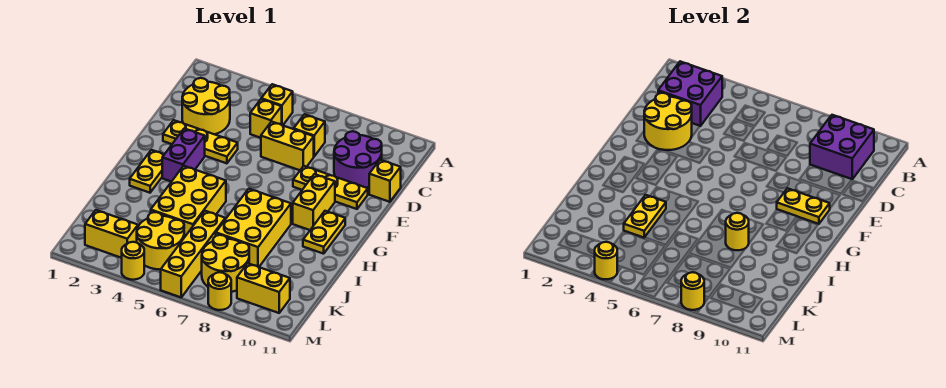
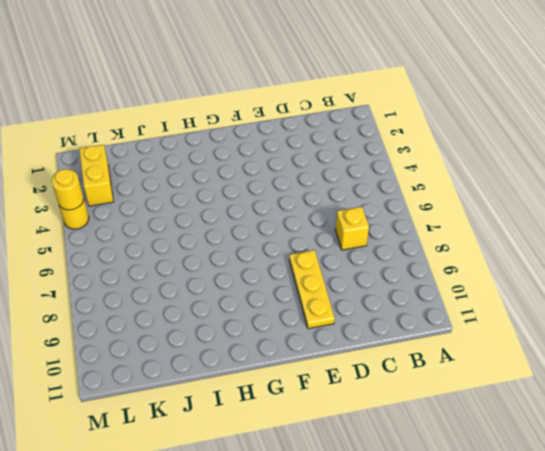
none -> yellow brick B5 level 1
none -> yellow round brick C2:D3 level 1
none -> yellow brick C5 level 1
none -> purple round brick C9:D10 level 1

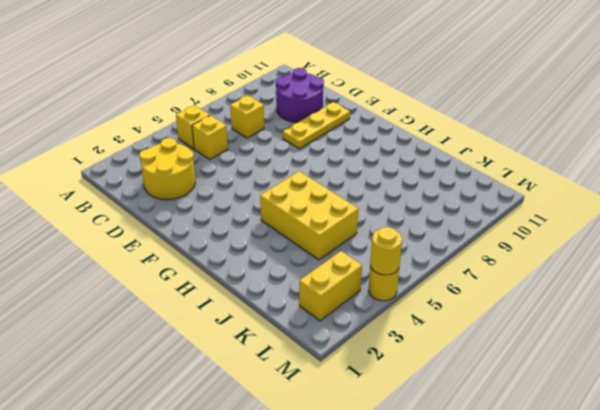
none -> yellow brick D6:D7 level 1
none -> yellow brick D11 level 1
none -> yellow plate E2:E4 level 1
none -> purple brick F3:G3 level 1

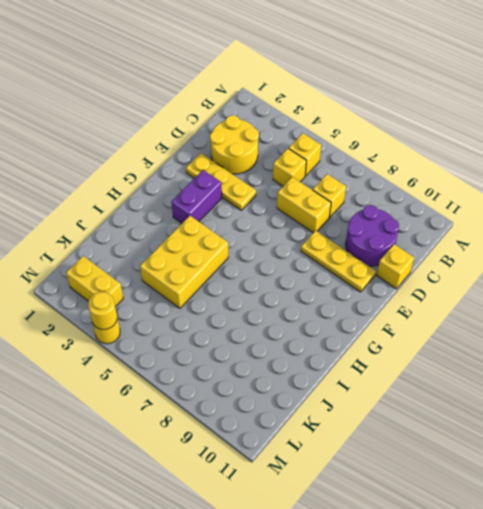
none -> yellow brick F9:G9 level 1
none -> yellow plate G2:H2 level 1
none -> yellow plate G10:H10 level 1
none -> yellow brick H7:J8 level 1

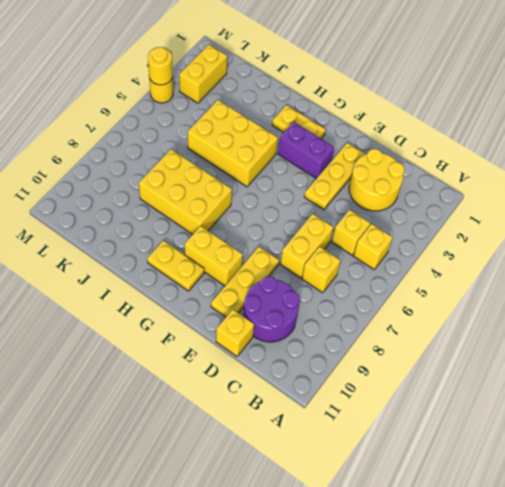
none -> yellow brick J6:M6 level 1
none -> yellow round brick K4:L5 level 1
none -> yellow round brick K7:L8 level 1
none -> yellow brick L9:L10 level 1

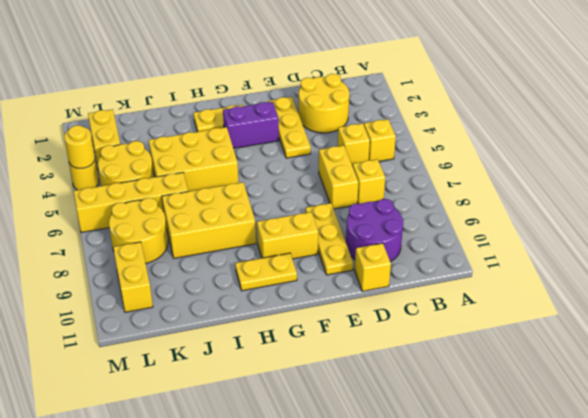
none -> yellow round brick M8 level 1
none -> purple brick B2:C3 level 2
none -> purple brick B9:C10 level 2
none -> yellow round brick D2:E3 level 2

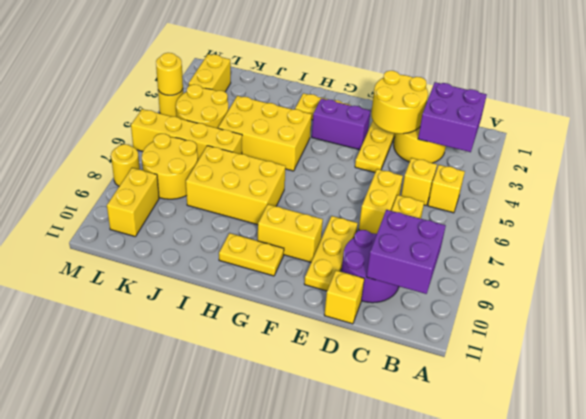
none -> yellow plate F9:F10 level 2
none -> yellow plate I4:J4 level 2
none -> yellow round brick I8 level 2
none -> yellow round brick M8 level 2

